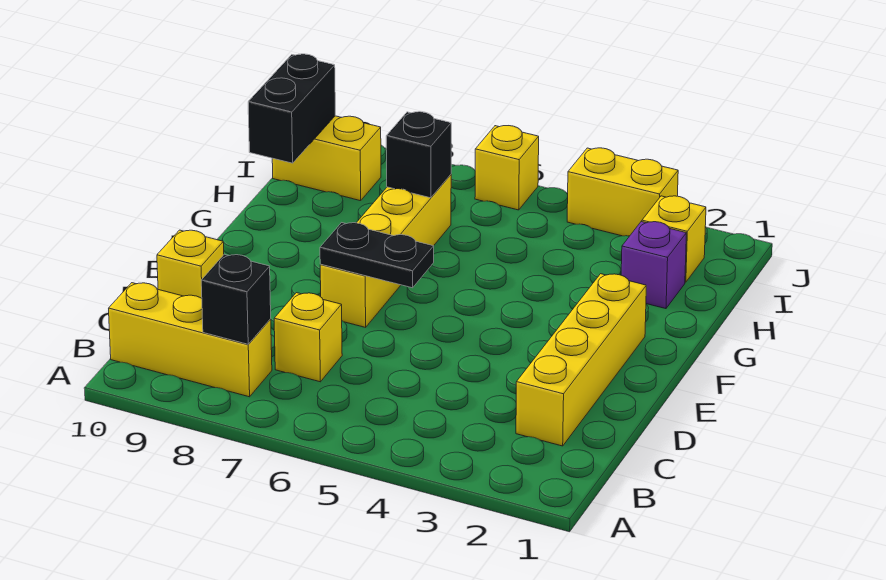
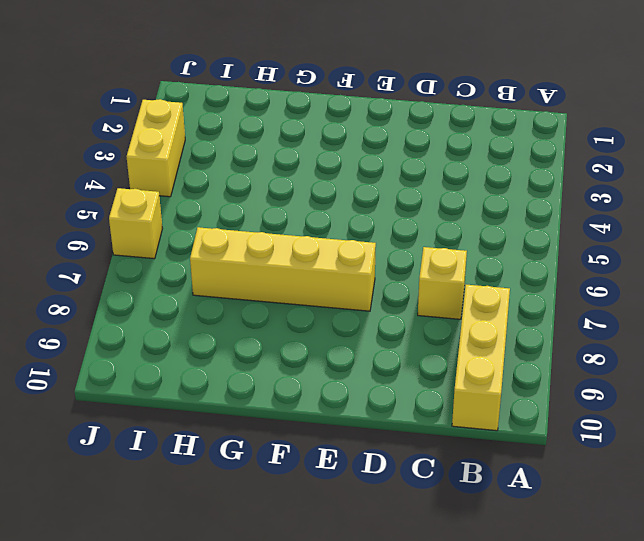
none -> yellow brick C2:F2 level 1
none -> yellow brick D10 level 1
none -> purple brick H2 level 1

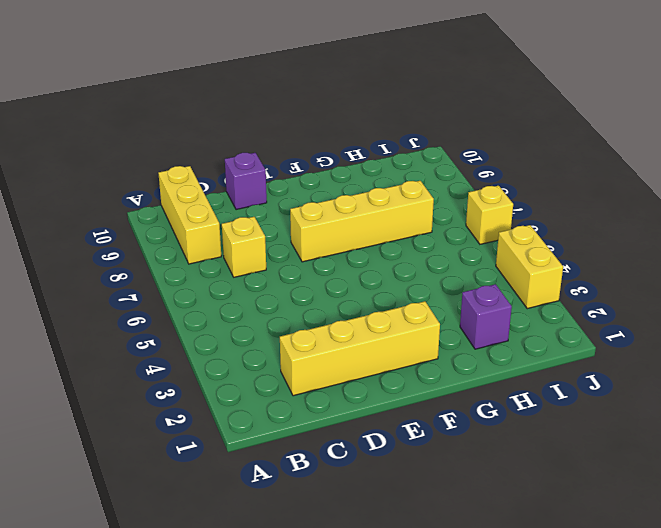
purple brick D10 level 1 -> yellow brick D10 level 1
none -> yellow brick I2 level 1
none -> yellow brick I9:I10 level 1
none -> black brick B8 level 2

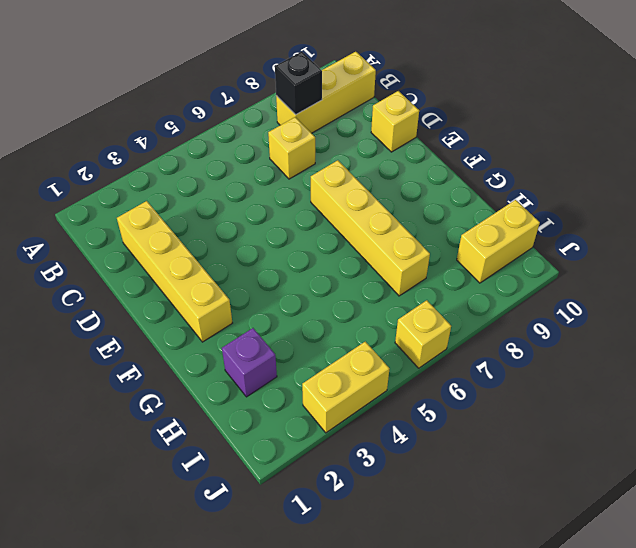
none -> yellow brick I2 level 1
none -> black plate E6:E7 level 2
none -> black brick H7 level 2

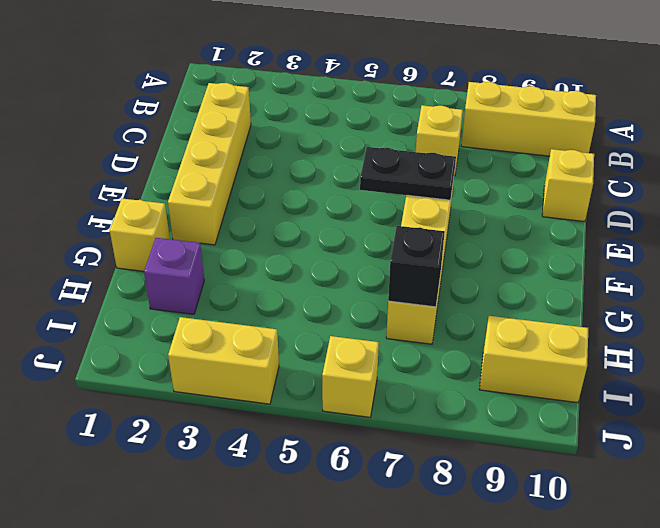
yellow brick G1 level 1 -> yellow brick I2 level 1
none -> black brick B8 level 2
none -> black brick H10:I10 level 2

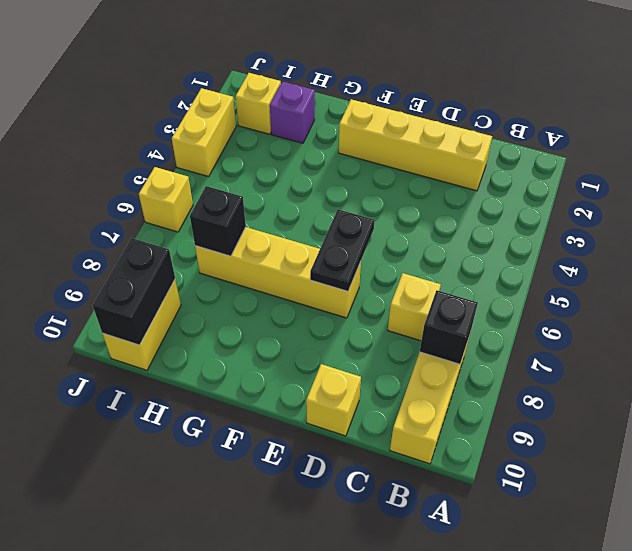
black brick I9:I10 level 2 -> black brick H10:I10 level 2

